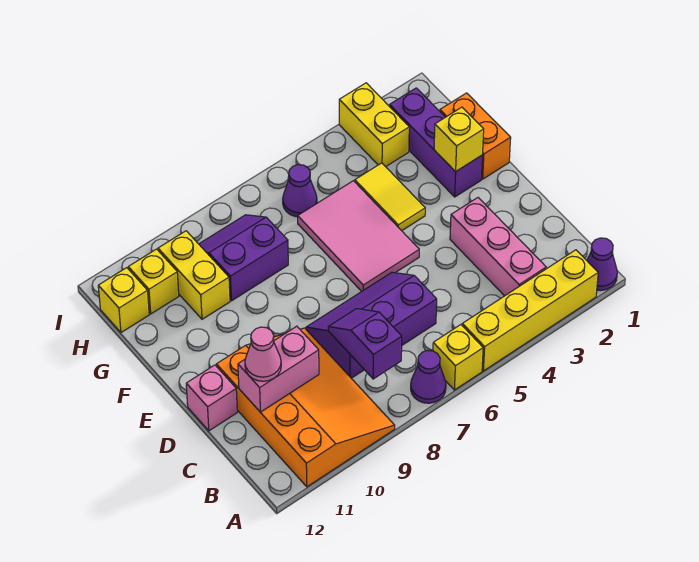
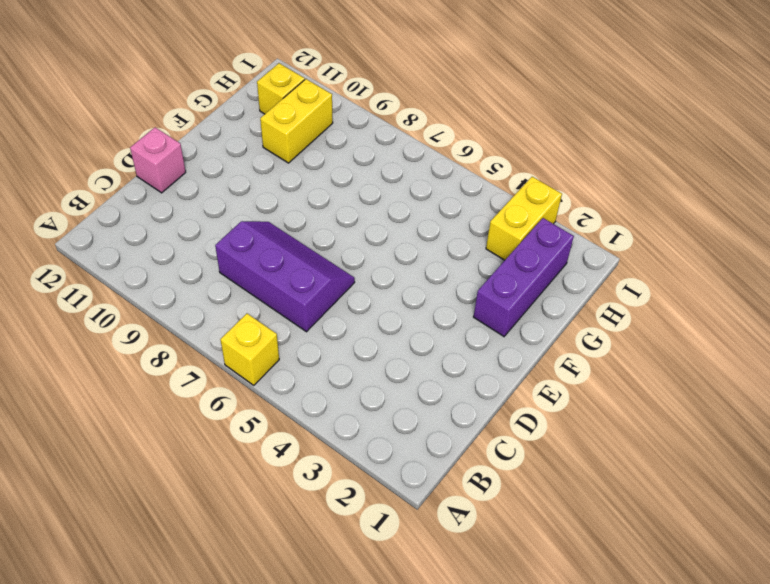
none -> purple cone A1 level 1
none -> yellow brick A2:A5 level 1
none -> purple cone A7 level 1

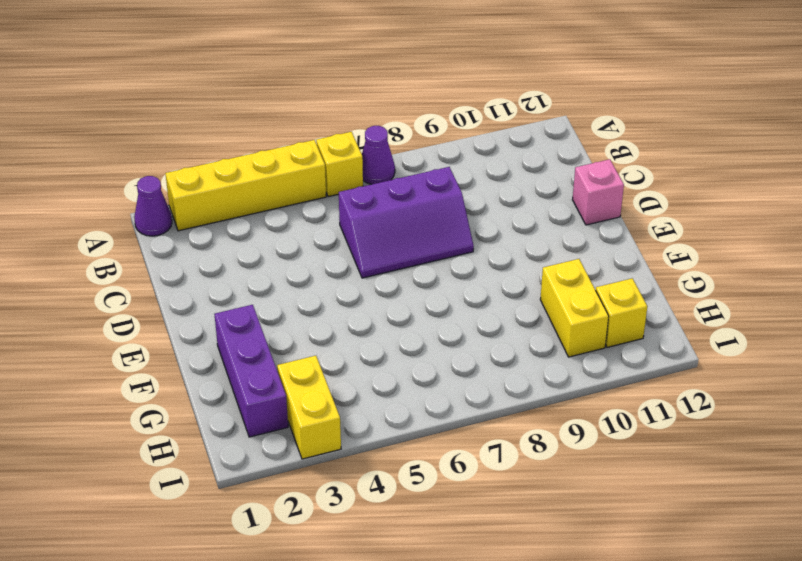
none -> orange slope A9:D11 level 1 top 11
none -> pink brick B3:D3 level 1
none -> pink tile E5:G6 level 1

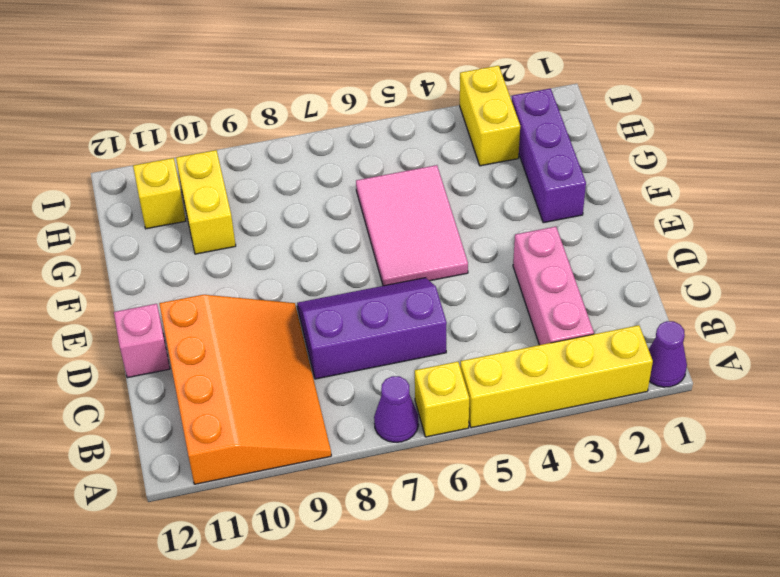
none -> orange brick F1:G1 level 1
none -> yellow tile F4:G4 level 1
none -> purple slope G8:H9 level 1 top G

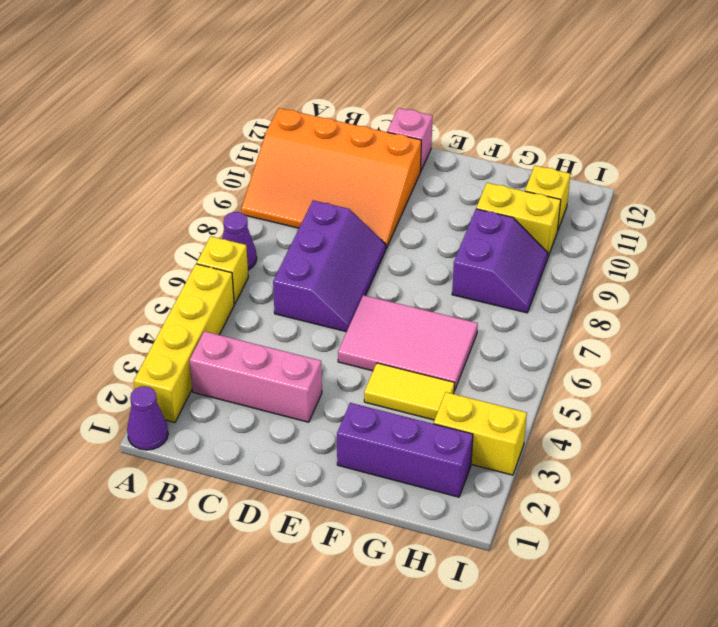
none -> orange brick F1:G1 level 1
none -> purple cone H6 level 1
none -> yellow brick H12 level 1

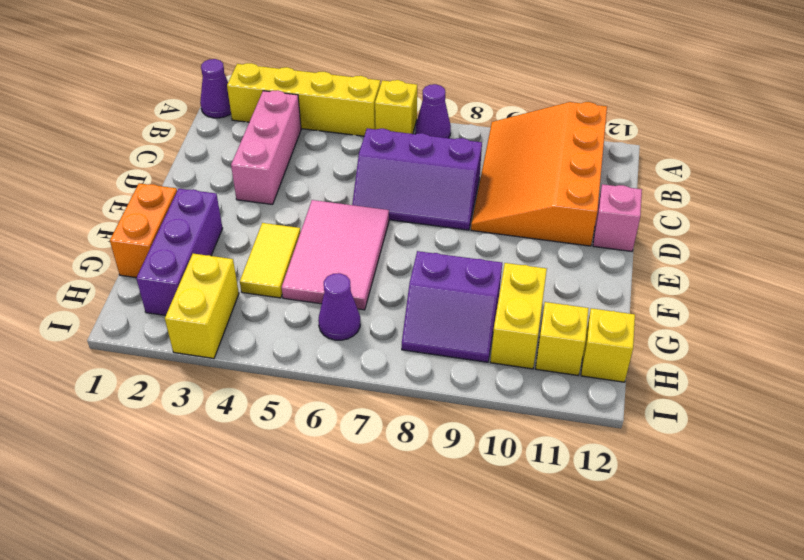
none -> purple slope B8:C8 level 2 top B
none -> pink brick C10:C11 level 2
none -> yellow brick F2 level 2

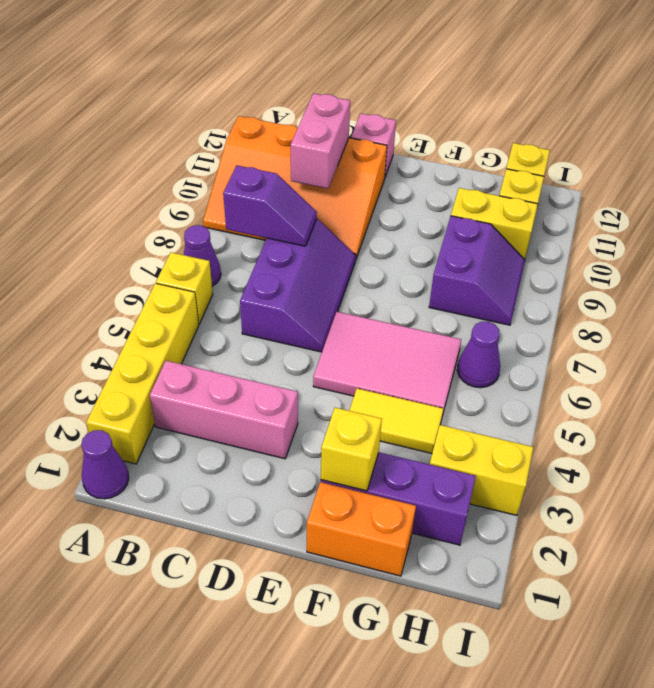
none -> pink cone C11 level 3

